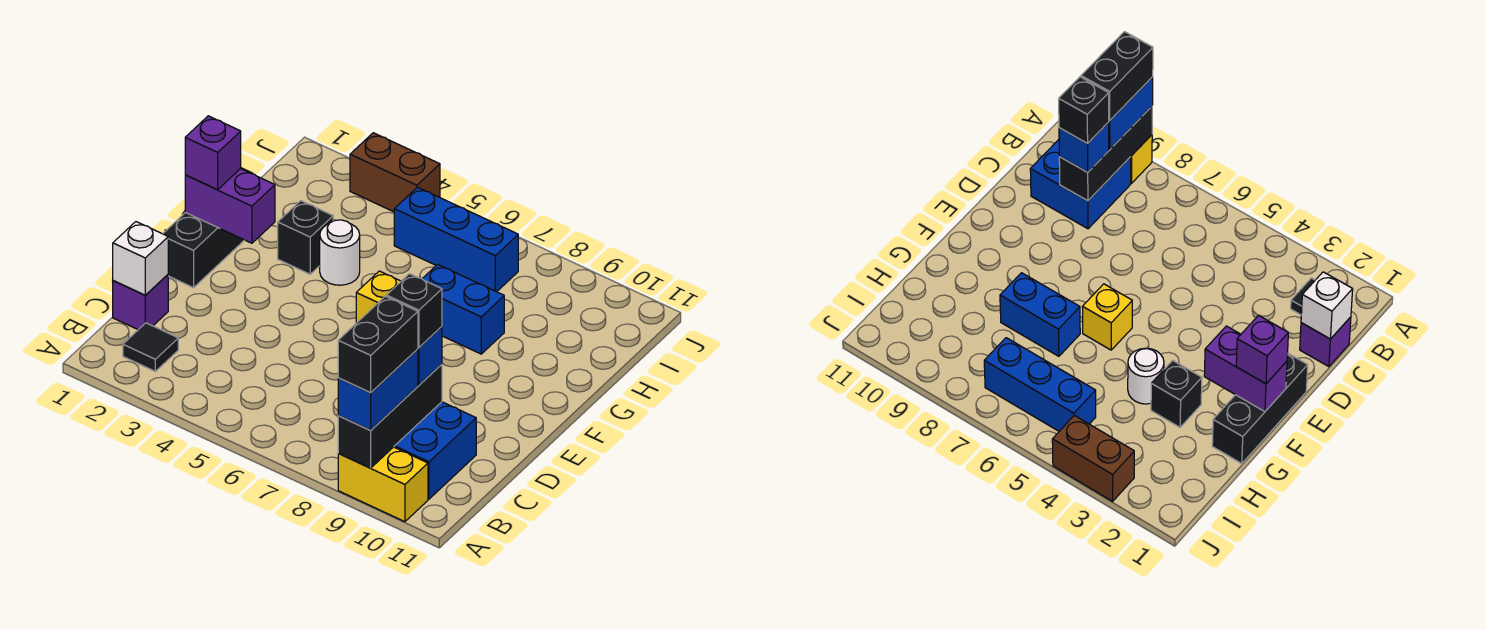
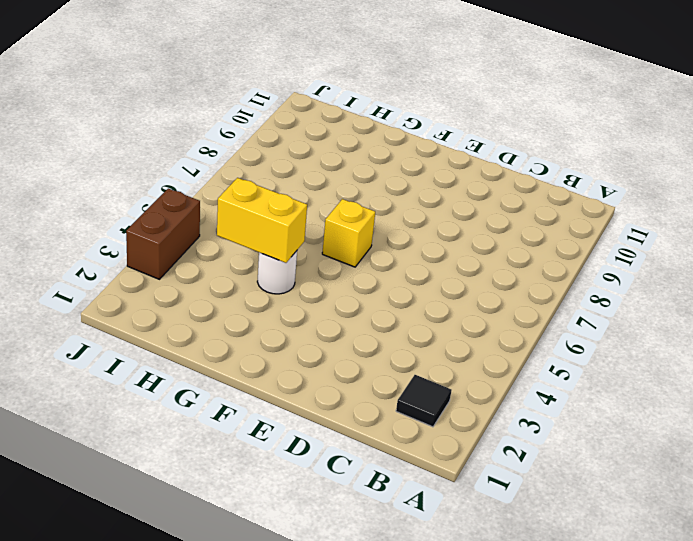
yellow brick G4:H4 level 2 -> yellow brick A9:A10 level 1
none -> blue brick B9:C10 level 1
none -> purple brick C1 level 1
none -> black brick E1:G1 level 1

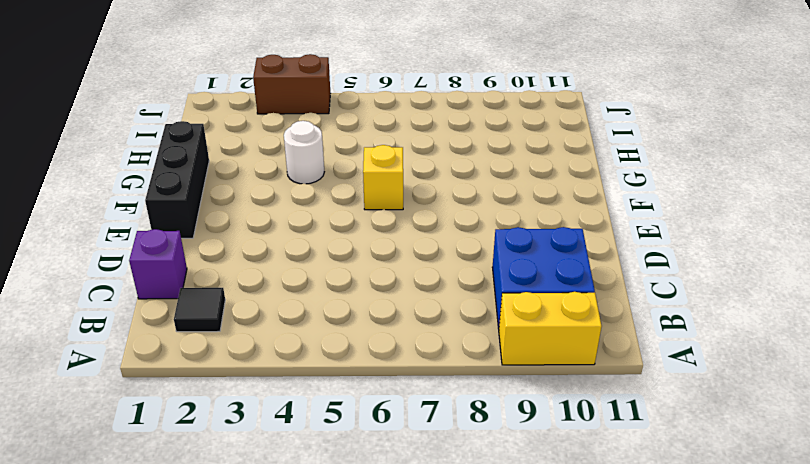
none -> black brick G3 level 1
none -> blue brick G7:G8 level 1
none -> blue brick I5:I7 level 1

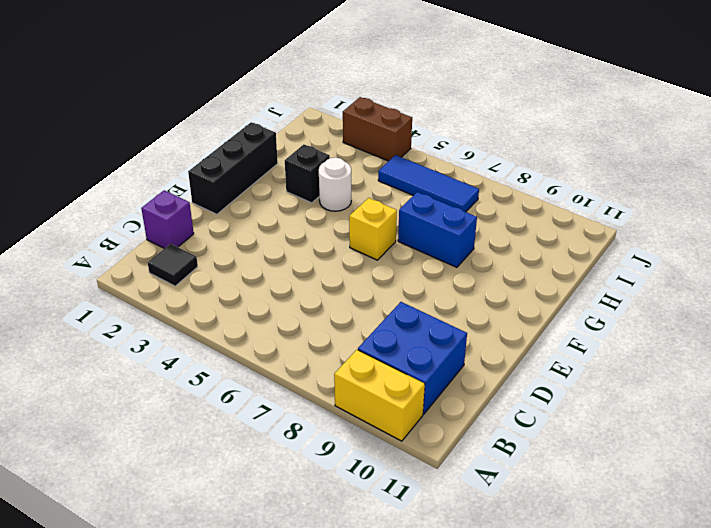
blue tile I5:I7 level 1 -> blue brick I5:I7 level 1
none -> black brick A9:C9 level 2
none -> white brick C1 level 2
none -> purple brick F1:F2 level 2

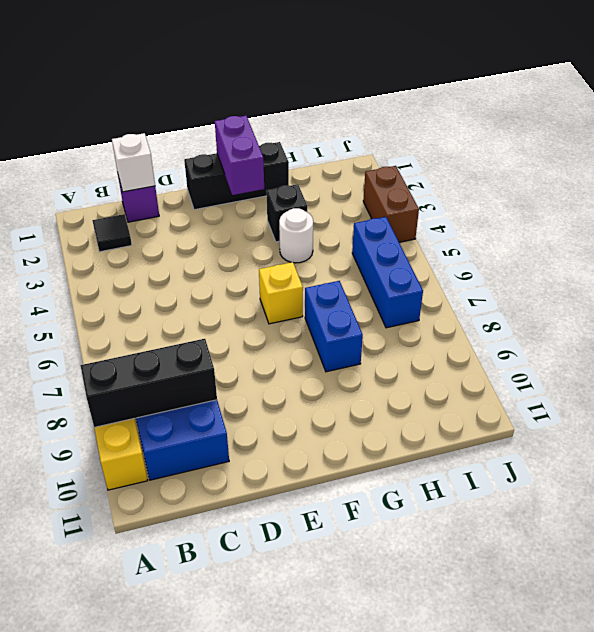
none -> blue brick A9:B9 level 3
none -> blue brick C9 level 3
none -> purple brick F1 level 3

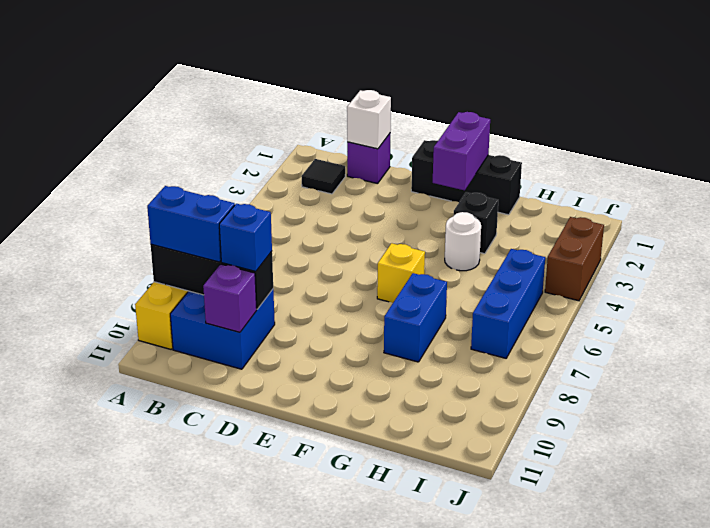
purple brick C10 level 2 -> purple brick F1 level 3
none -> black brick A9:B9 level 4
none -> black brick C9 level 4

